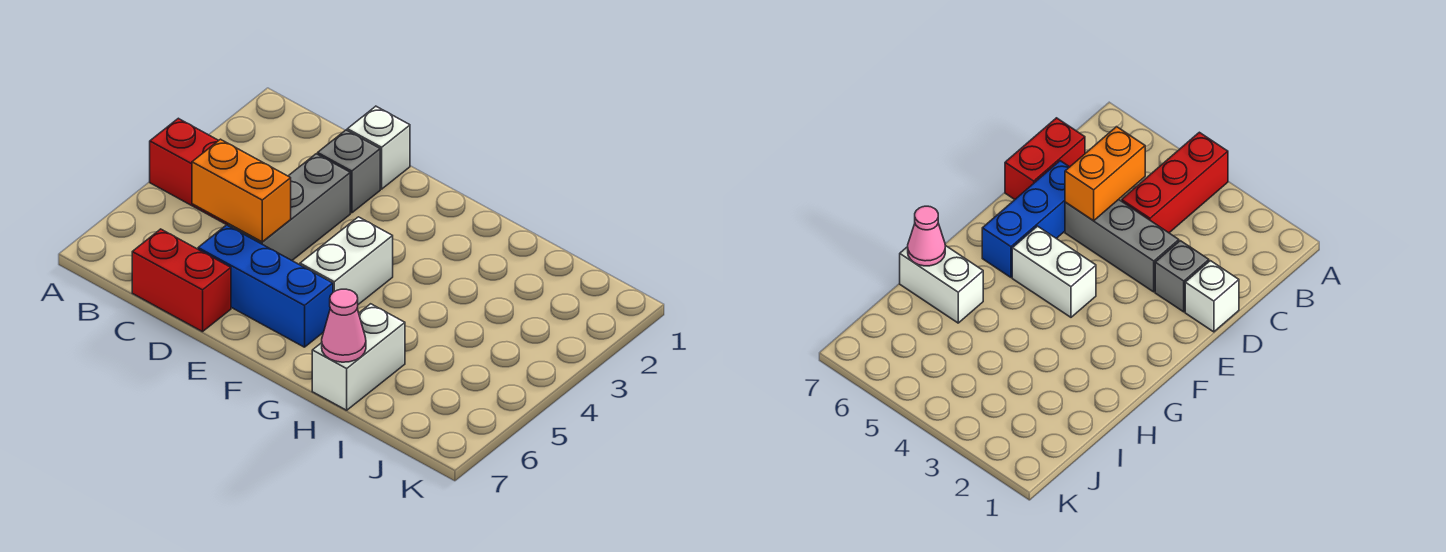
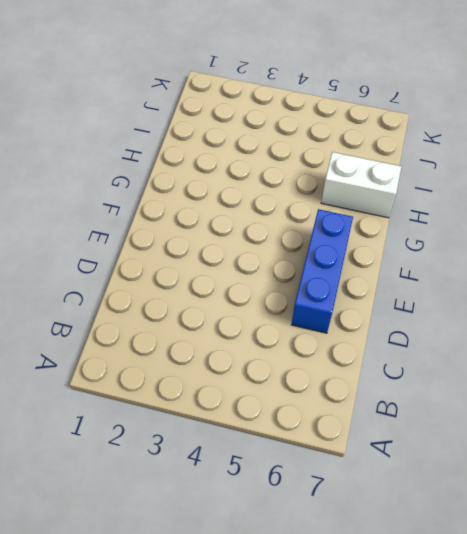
none -> red brick A4:C4 level 1
none -> red brick C7:D7 level 1

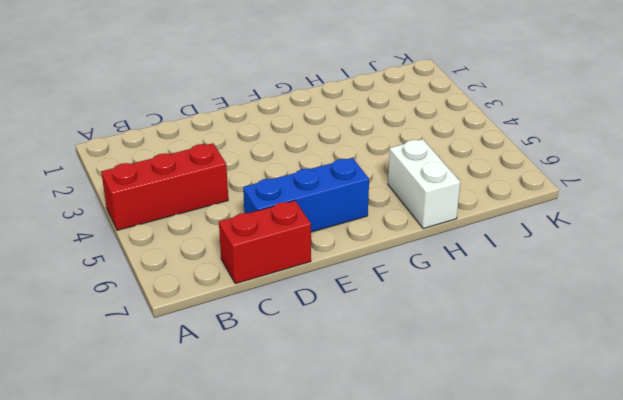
none -> white brick D1 level 1
none -> grey brick D2 level 1

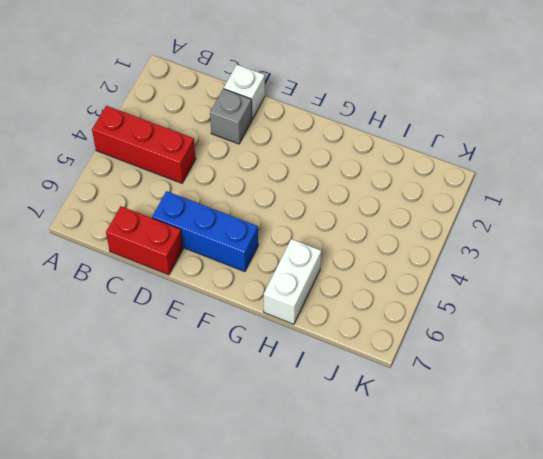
none -> grey brick D3:D5 level 1
none -> white brick F4:F5 level 1

